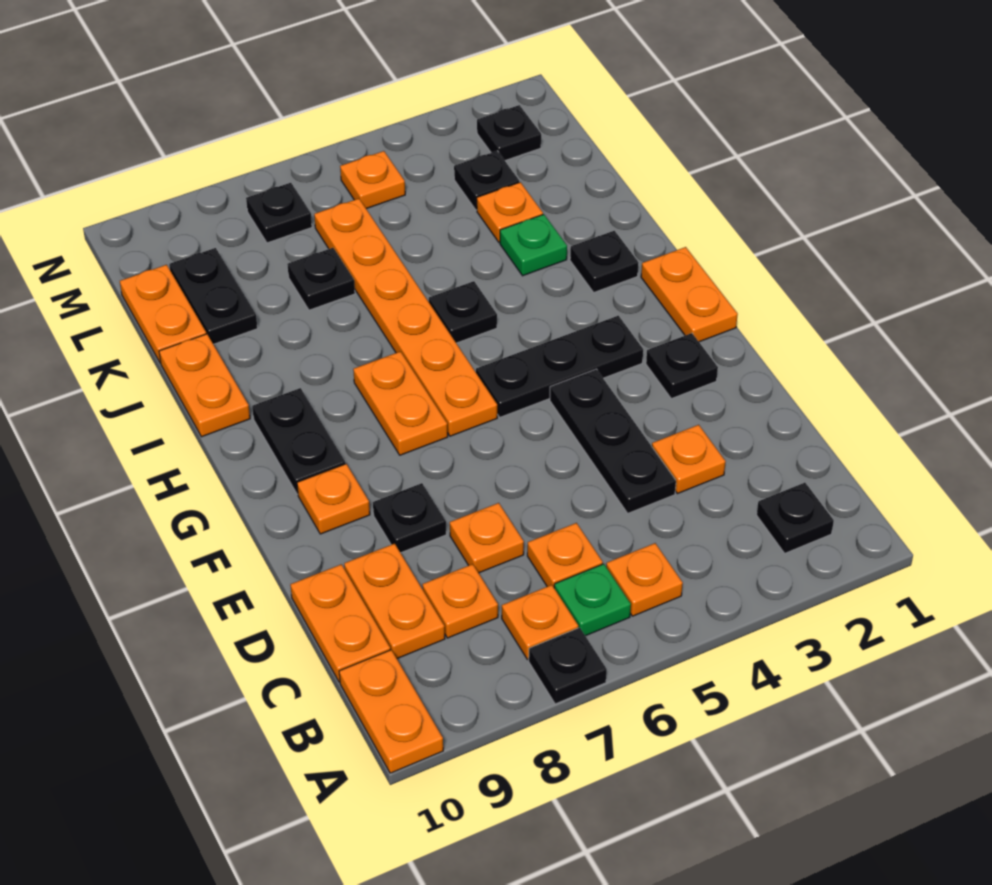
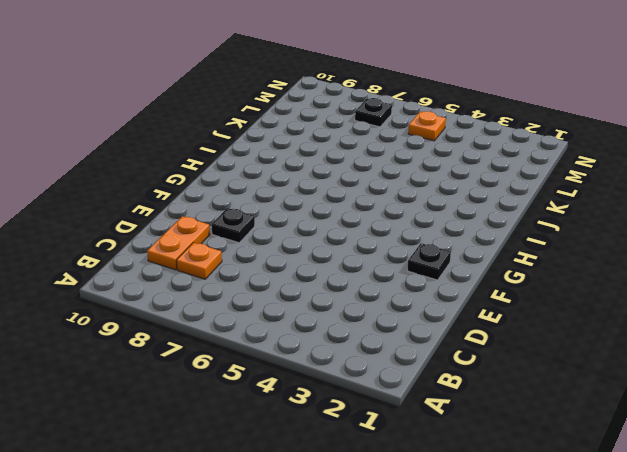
none -> black plate A7 level 1
none -> orange plate A10:B10 level 1
none -> black plate B2 level 1
none -> orange plate B5 level 1

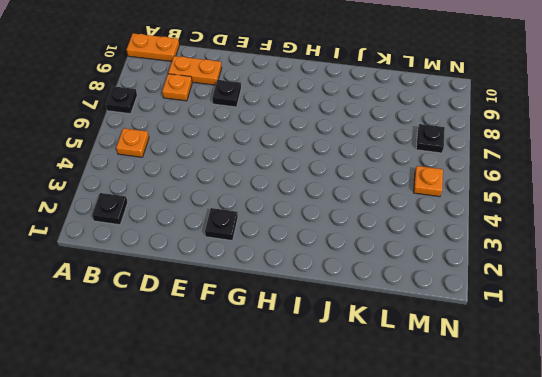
none -> green plate B6 level 1
none -> orange plate B7 level 1
none -> orange plate C6 level 1
none -> orange plate C10:D10 level 1

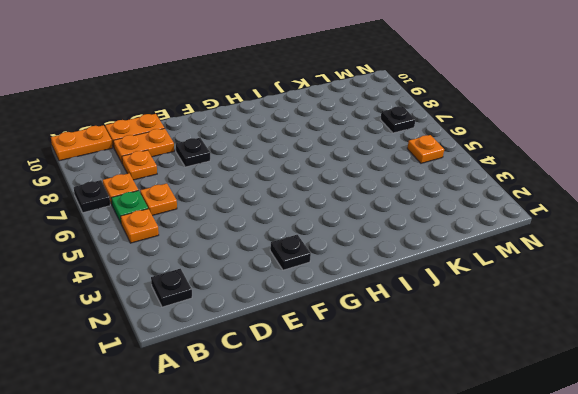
none -> orange plate D3 level 1
none -> black plate D4:F4 level 1
none -> orange plate D7 level 1
none -> orange plate F9 level 1

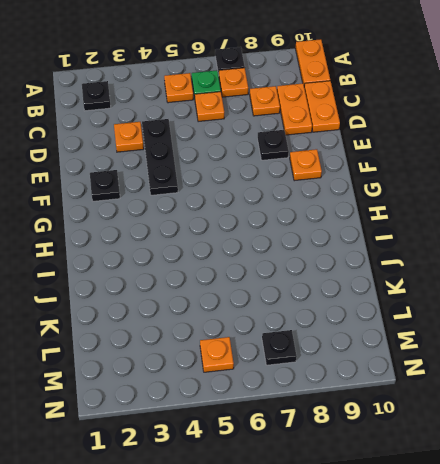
none -> orange plate D7 level 1
none -> orange plate G1:H1 level 1
none -> black plate G3:G5 level 1
none -> orange plate G6:L6 level 1

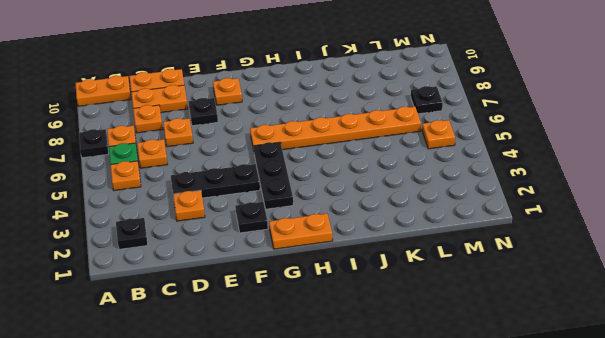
none -> orange plate G7:H7 level 1
none -> black plate G9:H9 level 1
none -> black plate I2 level 1
none -> black plate I5 level 1

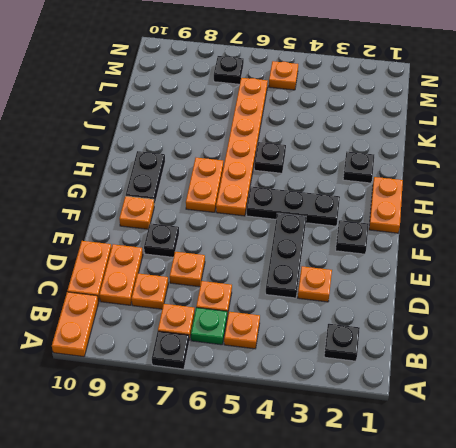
none -> orange plate I10:J10 level 1
none -> green plate J3 level 1
none -> orange plate K3 level 1
none -> black plate K7 level 1

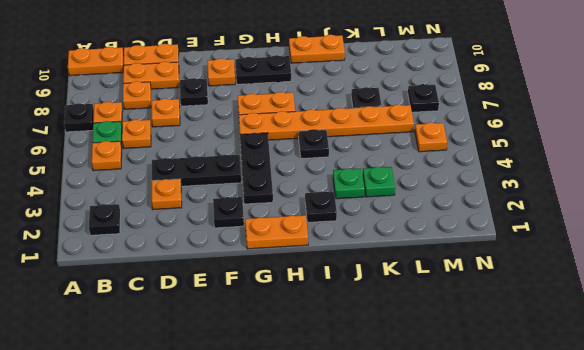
green plate K3 level 1 -> orange plate K3 level 1
none -> black plate K9:L9 level 1
none -> orange plate K10:L10 level 1
none -> black plate L3 level 1
none -> black plate M2 level 1

